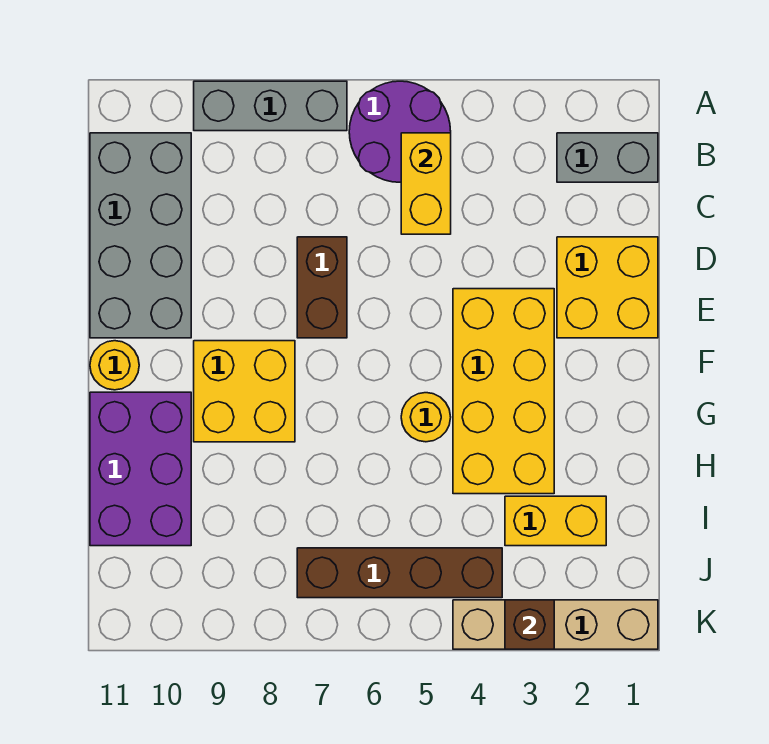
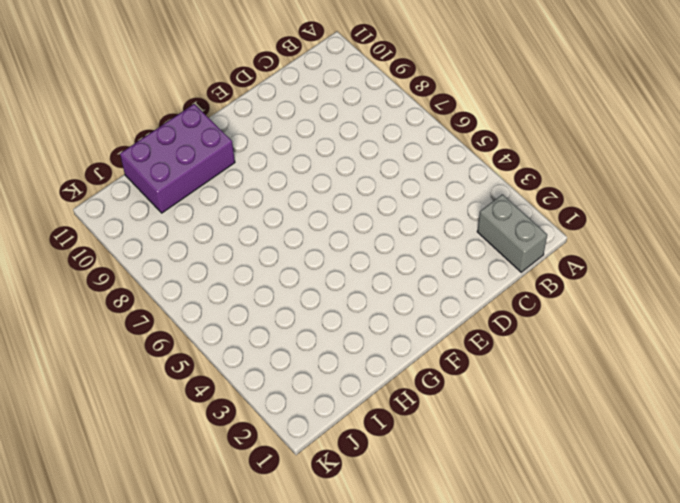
none -> purple round brick A5:B6 level 1
none -> grey brick A7:A9 level 1
none -> grey brick B10:E11 level 1

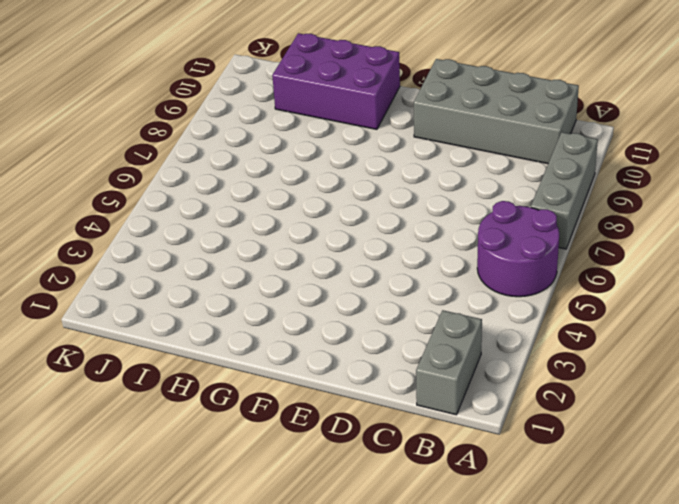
none -> yellow brick D1:E2 level 1
none -> brown brick D7:E7 level 1
none -> yellow brick E3:H4 level 1

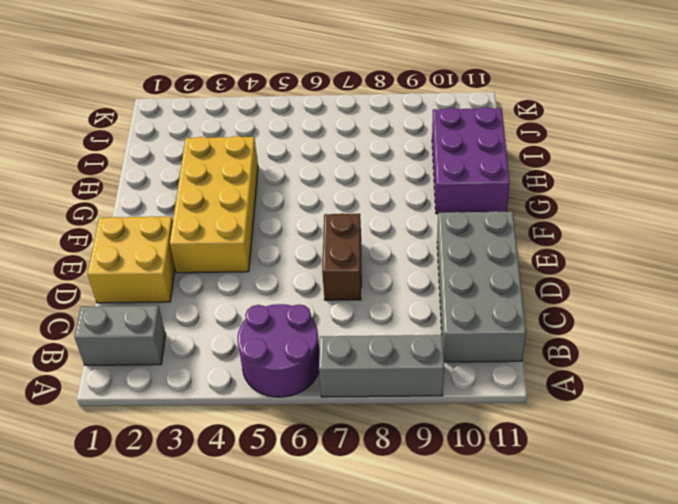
none -> yellow brick F8:G9 level 1
none -> yellow round brick F11 level 1
none -> yellow round brick G5 level 1

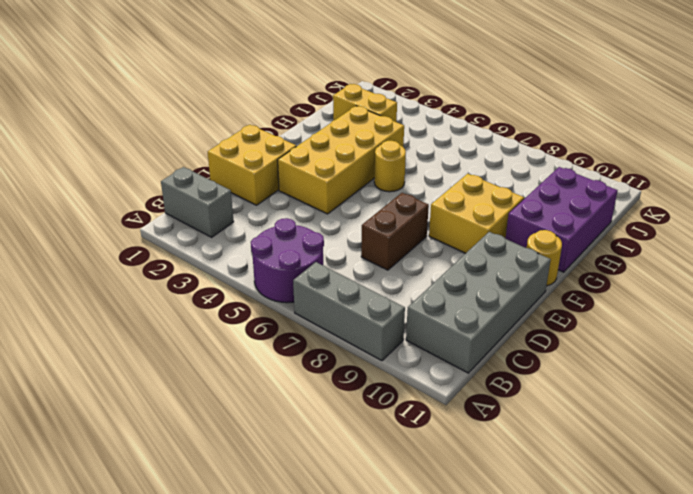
none -> brown brick J4:J7 level 1
none -> tan brick K1:K4 level 1
none -> yellow brick B5:C5 level 2

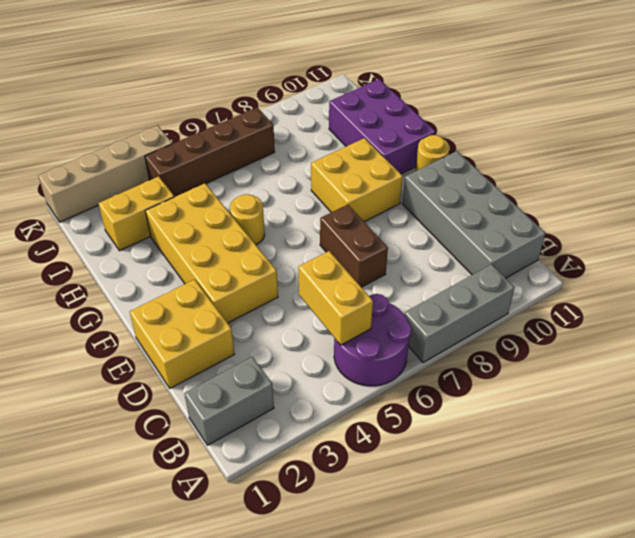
none -> brown brick K3 level 2

